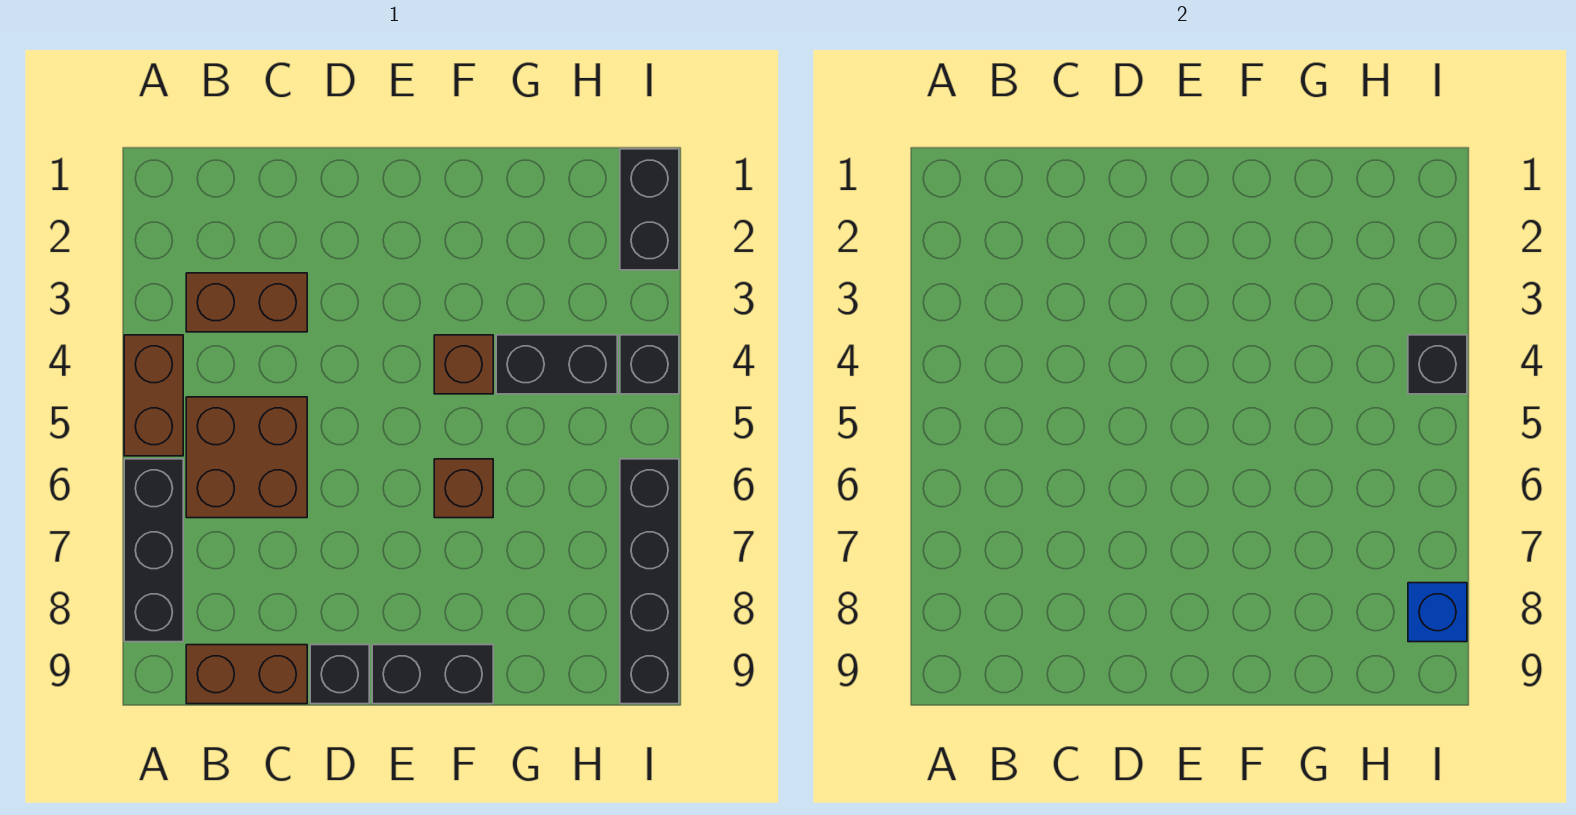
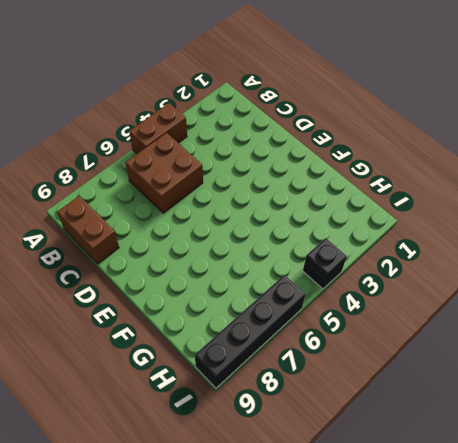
none -> black brick A6:A8 level 1
none -> brown brick B3:C3 level 1
none -> black brick D9 level 1

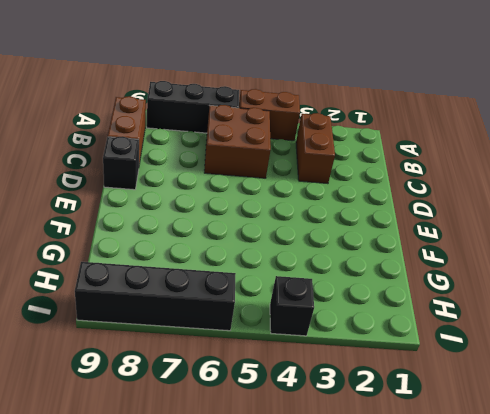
none -> black brick E9:F9 level 1
none -> brown brick F4 level 1
none -> brown brick F6 level 1

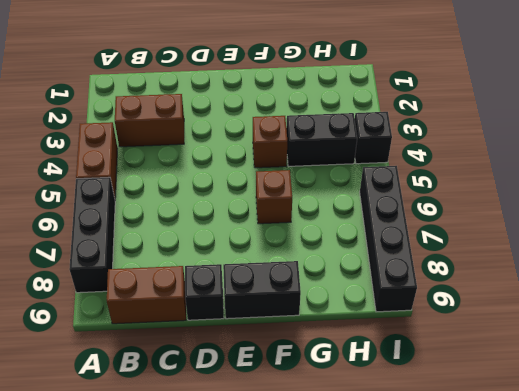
none -> brown brick B5:C6 level 1
none -> black brick I1:I2 level 1
none -> black brick I4 level 2

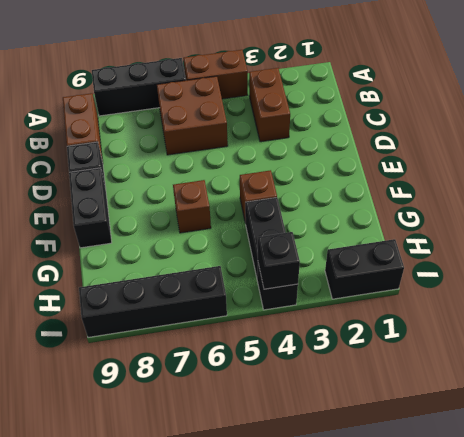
none -> blue brick I8 level 2

